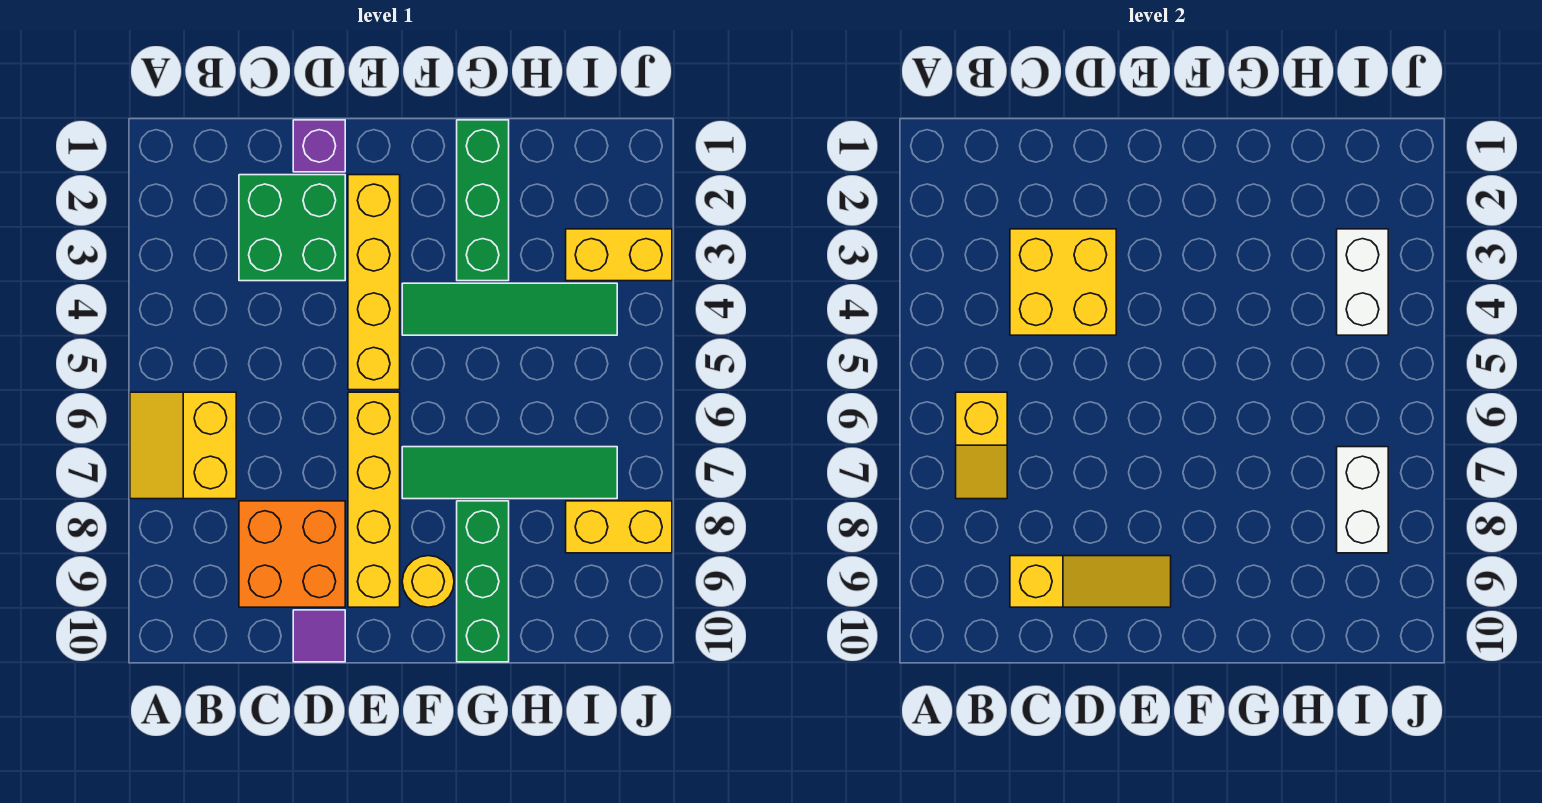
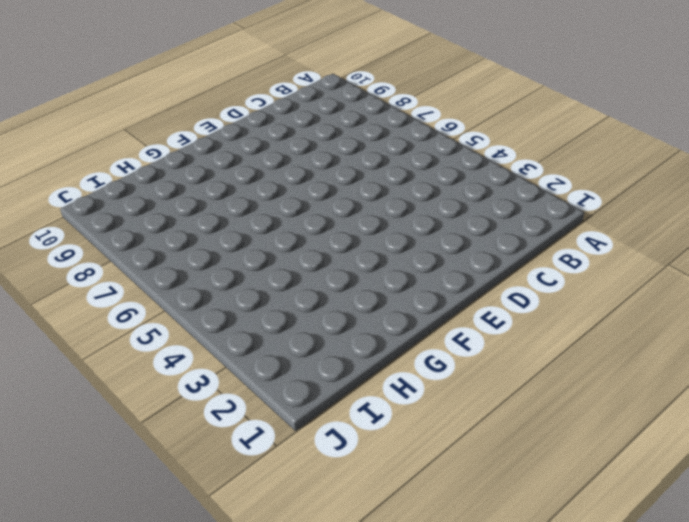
none -> yellow slope A6:B7 level 1 top B
none -> green brick C2:D3 level 1
none -> orange brick C8:D9 level 1

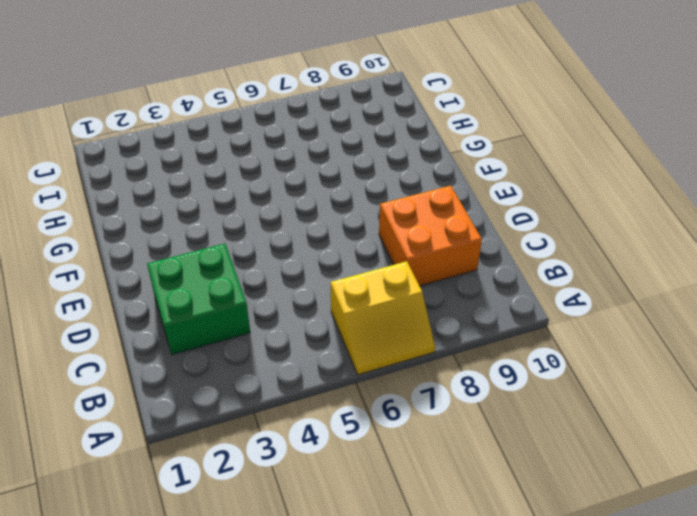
none -> purple brick D1 level 1
none -> purple tile D10 level 1
none -> yellow brick E2:E5 level 1

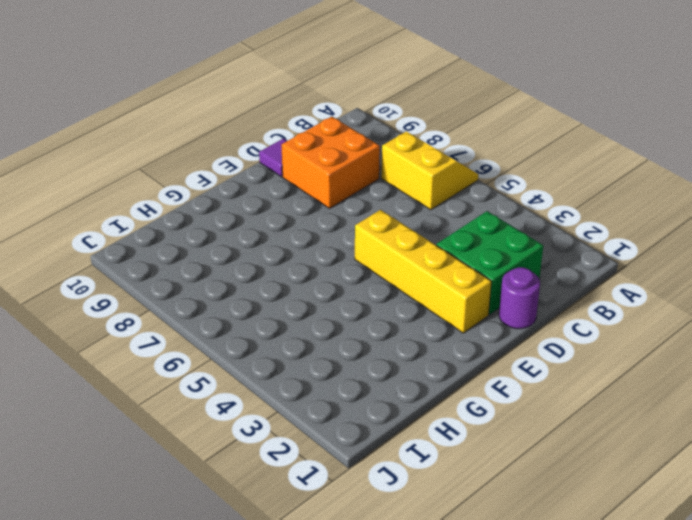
purple round brick D1 level 1 -> purple brick D1 level 1
none -> yellow brick E6:E9 level 1
none -> green tile F4:I4 level 1
none -> green tile F7:I7 level 1

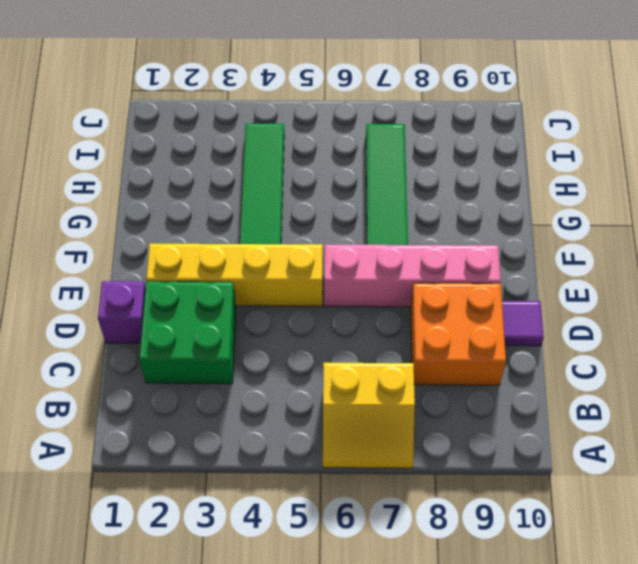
pink brick E6:E9 level 1 -> yellow brick E6:E9 level 1
none -> yellow round brick F9 level 1
none -> green brick G1:G3 level 1
none -> green brick G8:G10 level 1

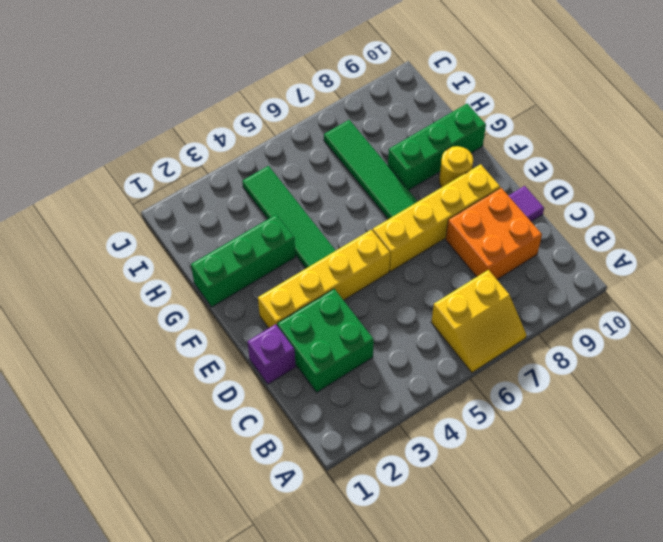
none -> yellow brick I3:J3 level 1
none -> yellow brick I8:J8 level 1
none -> yellow slope B6:B7 level 2 top 6

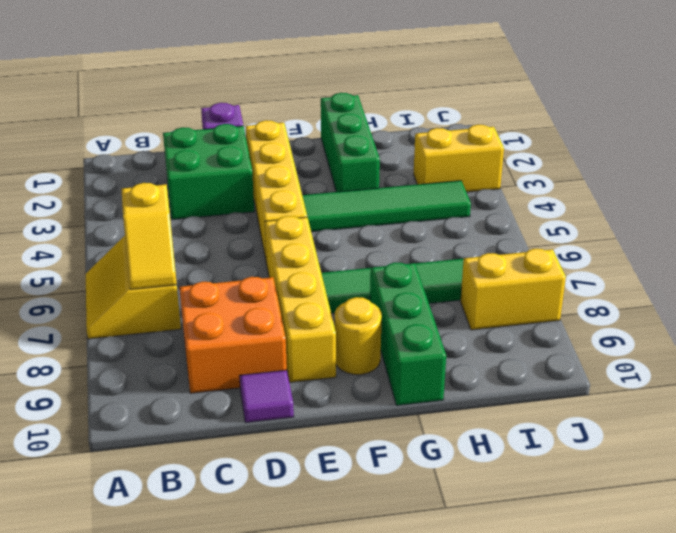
none -> yellow brick C3:D4 level 2
none -> yellow slope C9:E9 level 2 top C
none -> white brick I3:I4 level 2

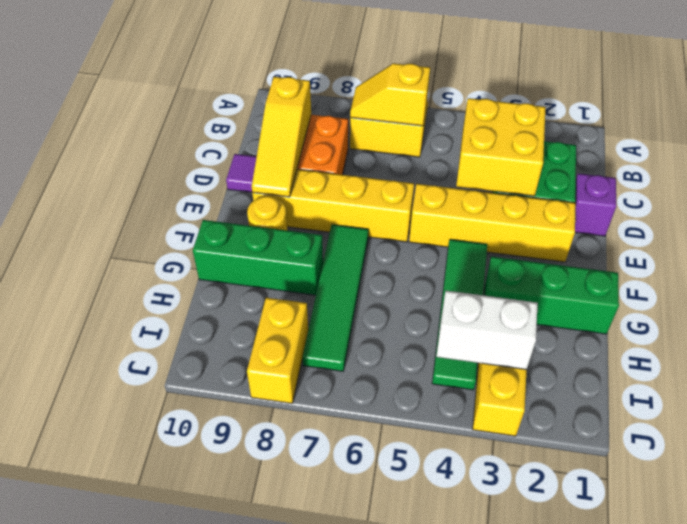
none -> white brick I7:I8 level 2

